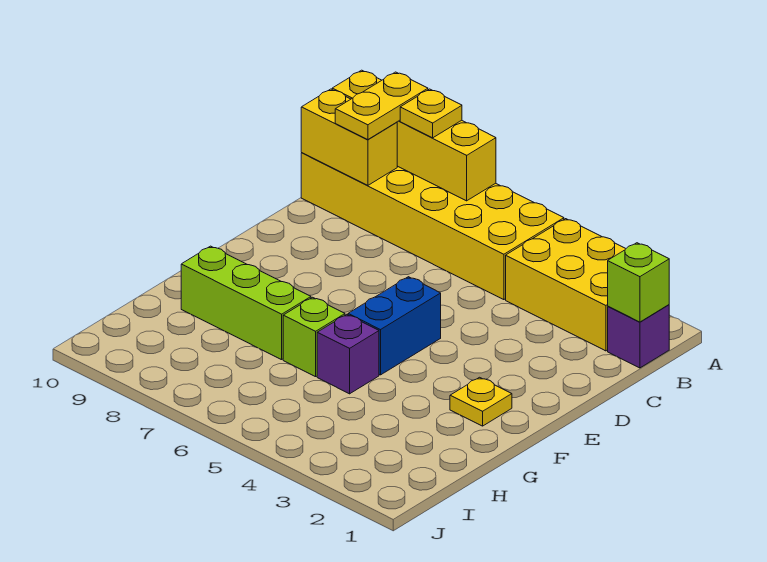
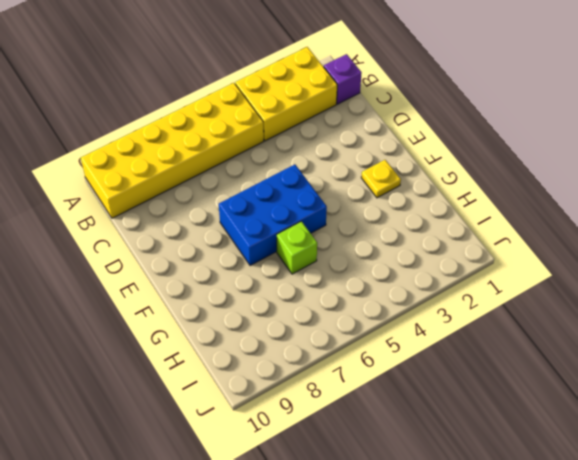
blue brick E5:F7 level 1 -> blue brick E5:F5 level 1
none -> purple brick G5 level 1
none -> lime brick G7:G9 level 1
none -> yellow brick A7:A10 level 2

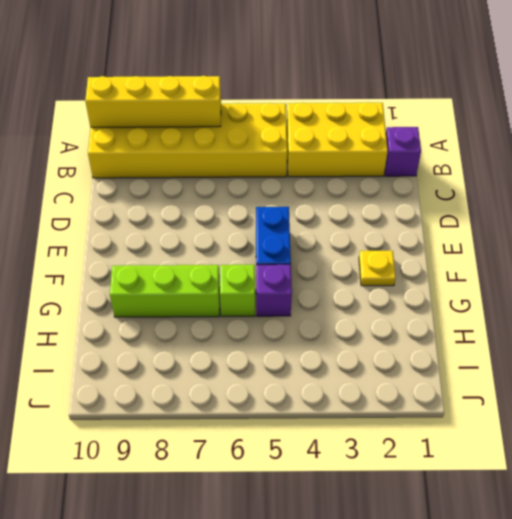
none -> lime brick B1 level 2
none -> yellow brick B9:B10 level 2
none -> yellow plate A8 level 3

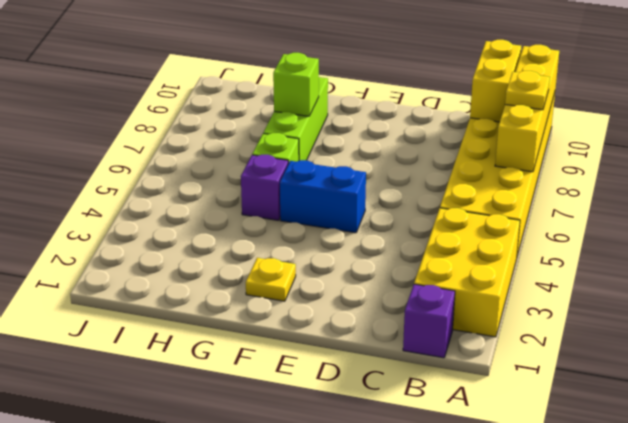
lime brick G8 level 2 -> lime brick B1 level 2
none -> yellow plate A9:B9 level 3

